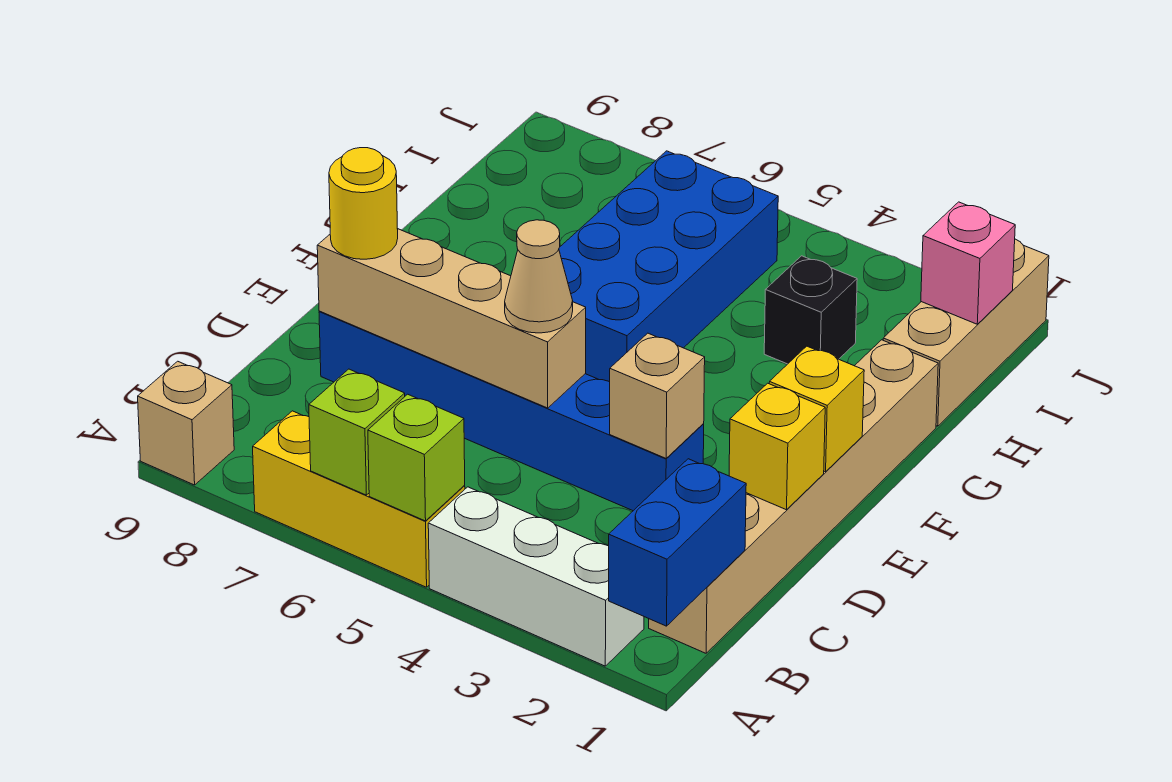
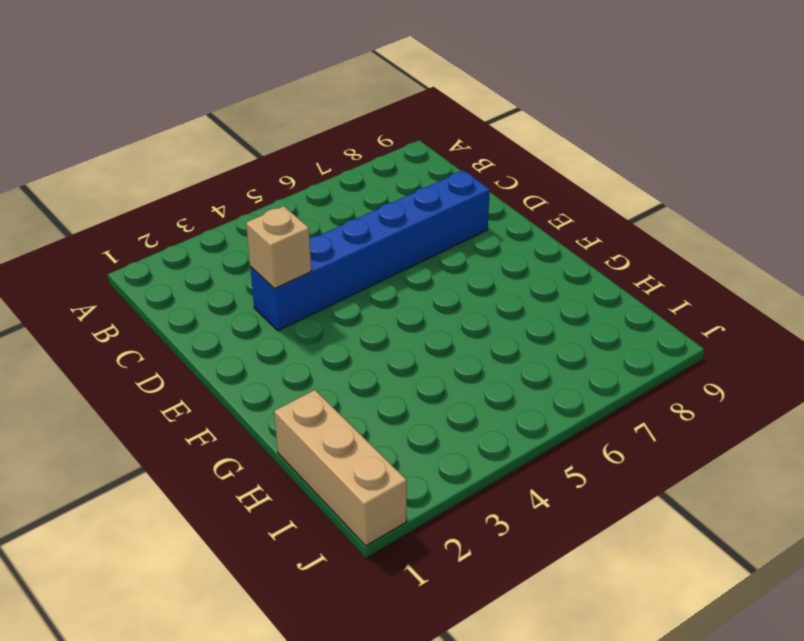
none -> white brick A2:A4 level 1
none -> yellow brick A5:A7 level 1
none -> tan brick A9 level 1

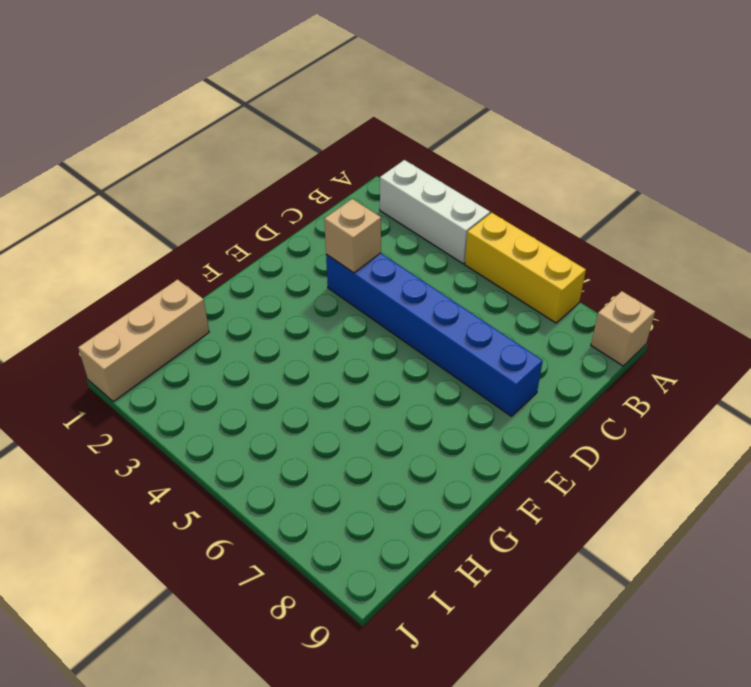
none -> tan brick B1:G1 level 1
none -> blue brick F5:I6 level 1
none -> black brick H3 level 1

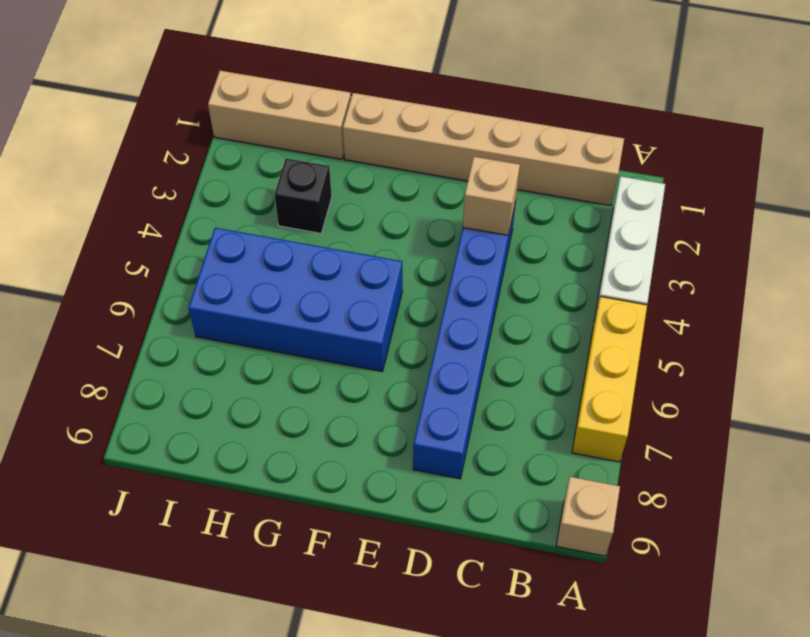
none -> blue brick A1:B1 level 2
none -> lime brick A5 level 2
none -> lime brick A6 level 2

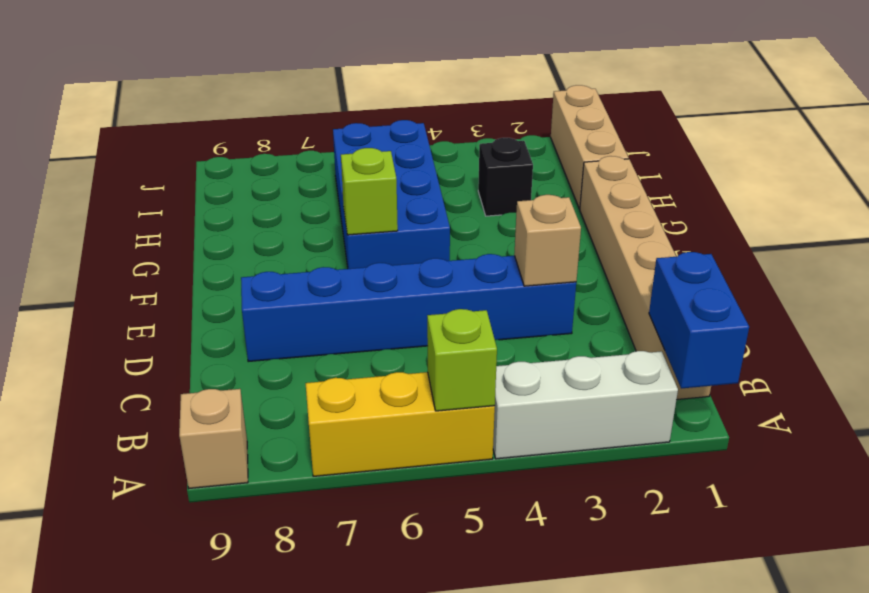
lime brick F6 level 2 -> lime brick A6 level 2
none -> yellow brick D1 level 2
none -> tan brick D5:D8 level 2
none -> yellow brick E1 level 2

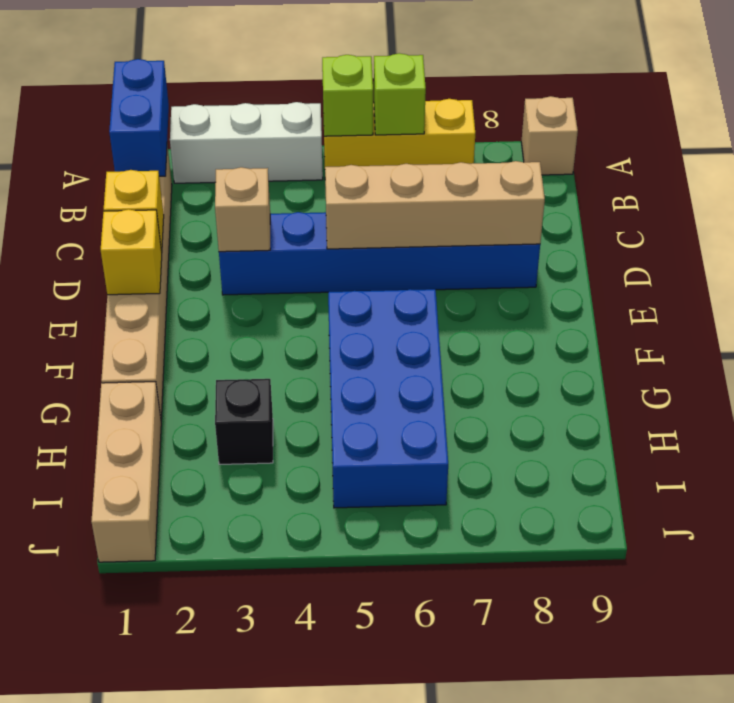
none -> pink brick I1 level 2
none -> tan cone D5 level 3
none -> yellow round brick D8 level 3

